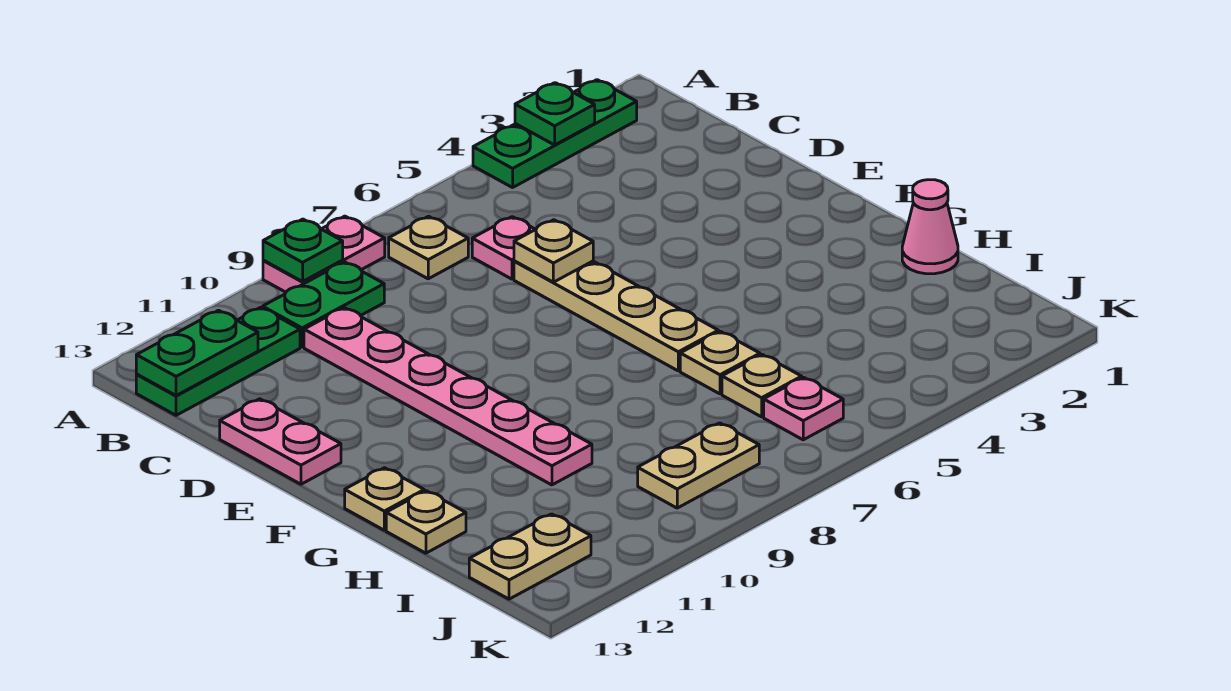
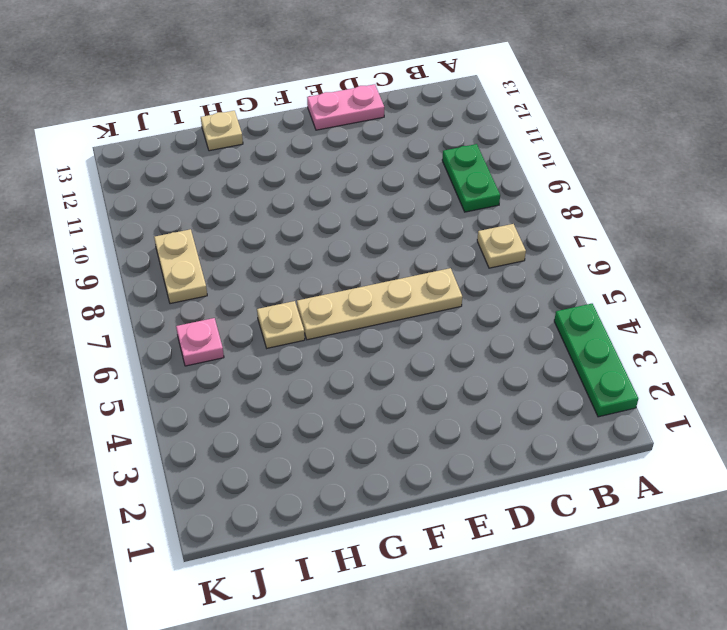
none -> pink plate A8:A9 level 1
none -> green plate B11:B13 level 1
none -> pink plate C6 level 1

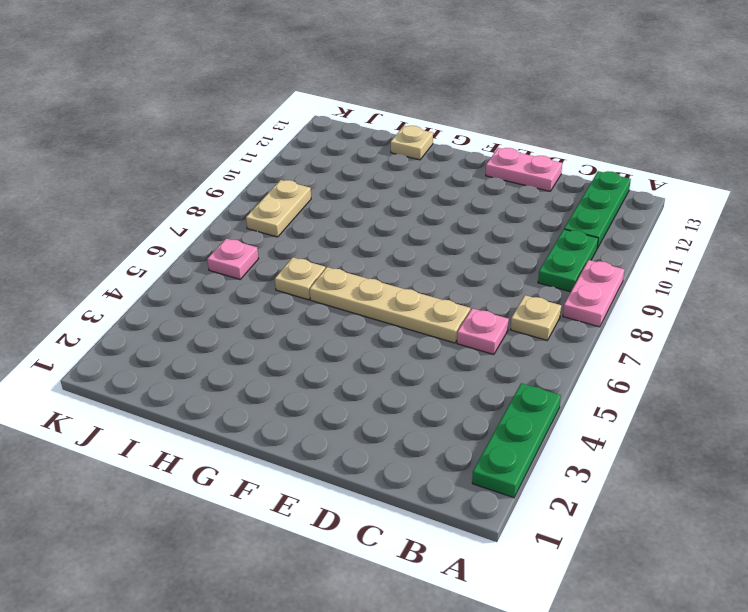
none -> pink plate C10:H10 level 1
none -> tan plate G13 level 1
none -> pink cone H1 level 1

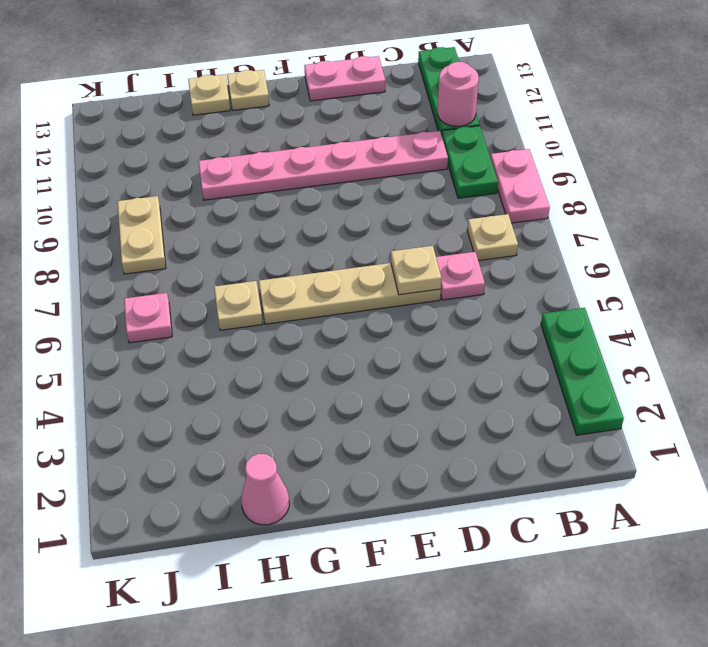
pink round brick B11 level 2 -> none
none -> tan plate I6 level 1
none -> tan plate J12:J13 level 1
none -> green plate A3 level 2

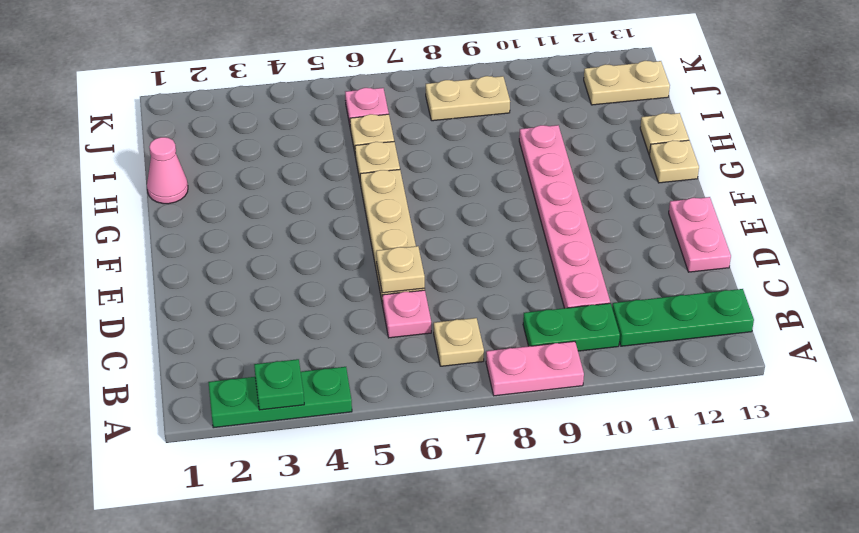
none -> green plate A9 level 2
none -> green plate B12:B13 level 2

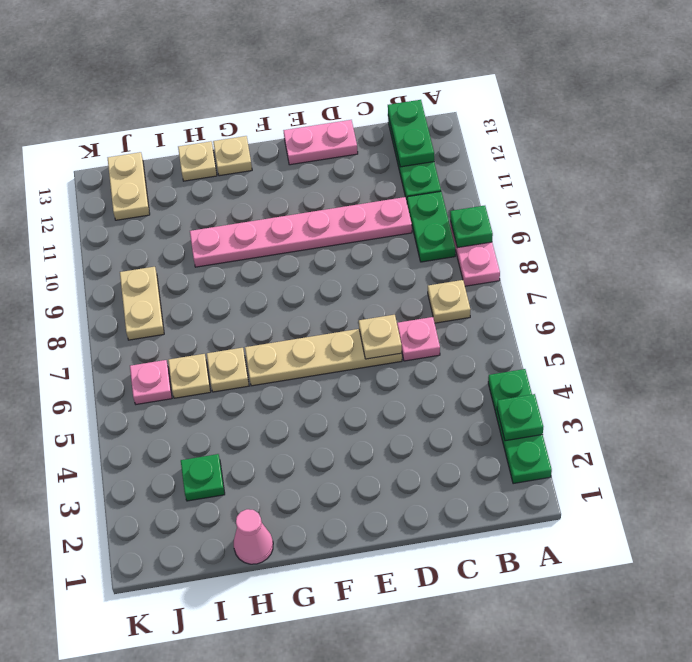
green plate I3 level 1 -> none

